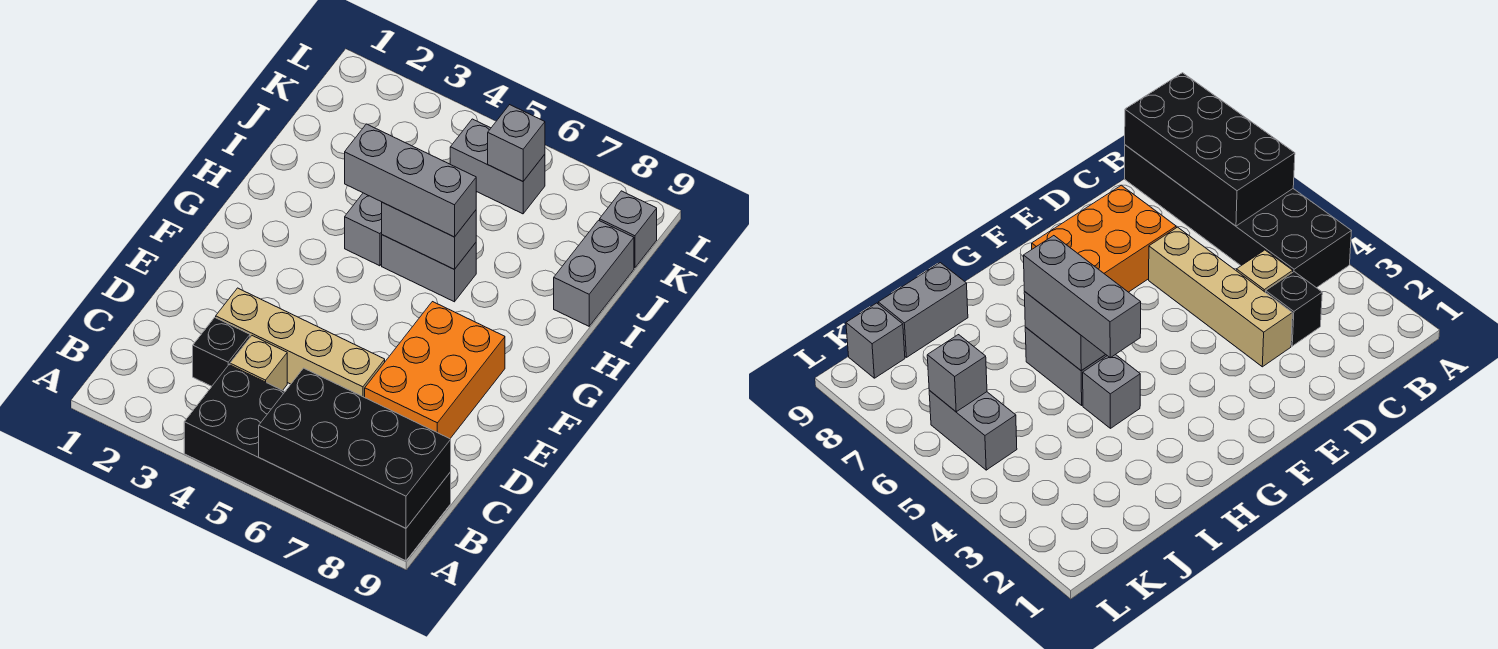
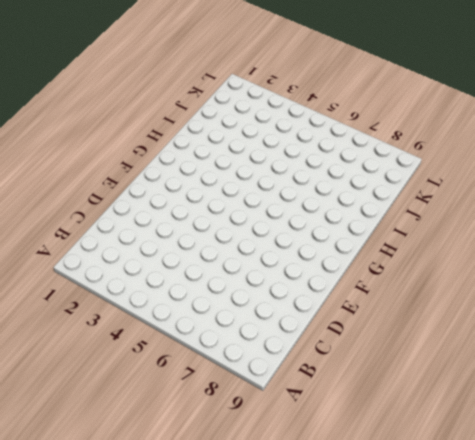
none -> black brick A4:B9 level 1
none -> black brick C3 level 1
none -> tan brick C4 level 1

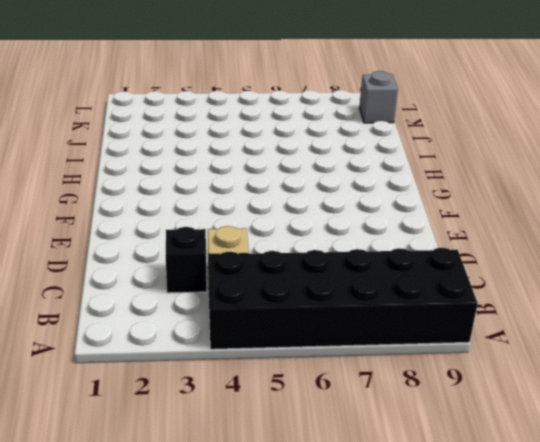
none -> tan brick D3:D6 level 1
none -> orange brick D7:F8 level 1
none -> grey brick H4 level 1

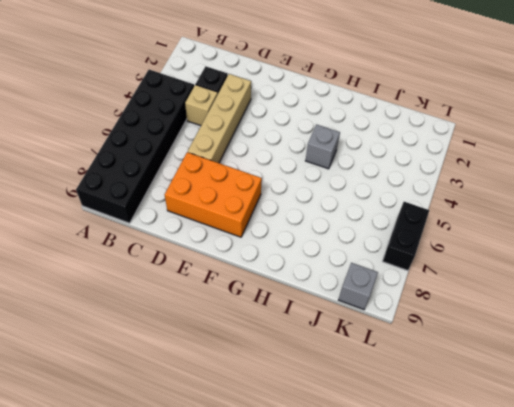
black brick L6:L7 level 1 -> none
none -> grey brick H5:H6 level 1
none -> grey brick I9:J9 level 1
none -> grey brick K5:K6 level 1

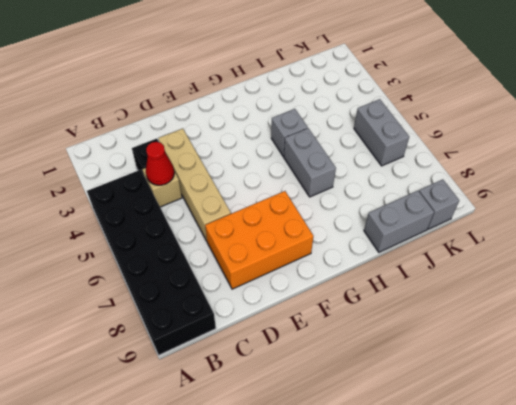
red cone C4 level 2 -> none
none -> black brick A6:B9 level 2
none -> grey brick H5:H6 level 2
none -> grey brick K6 level 2

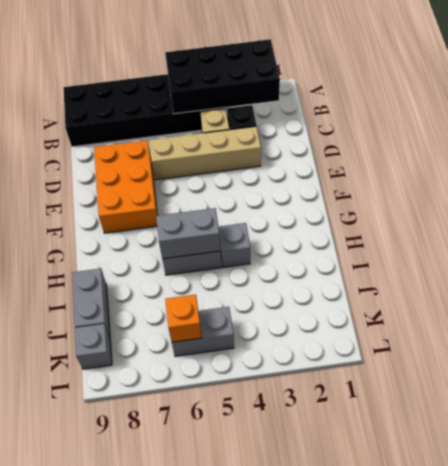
black brick A2:B5 level 2 -> black brick A6:B9 level 2
orange brick K6 level 2 -> grey brick K6 level 2
none -> grey brick H4:H6 level 3

